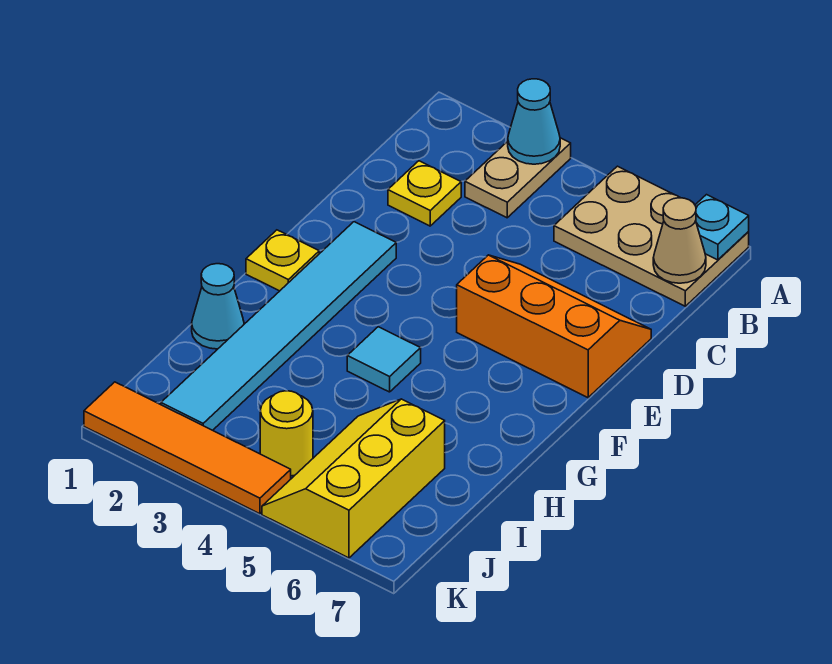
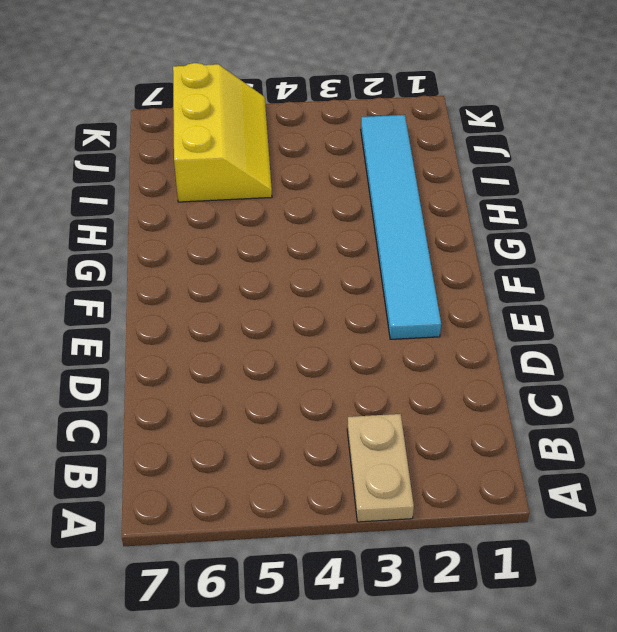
none -> tan plate A5:B7 level 1
none -> yellow plate C2 level 1
none -> orange slope D5:E7 level 1 top E

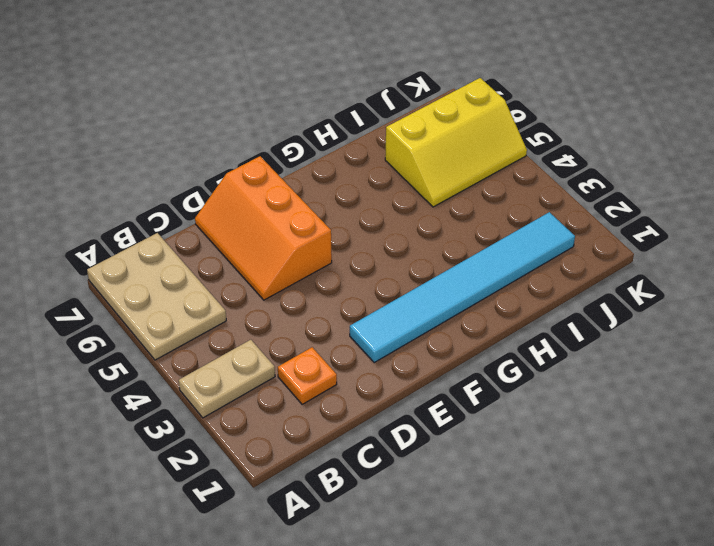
orange plate C2 level 1 -> yellow plate C2 level 1
none -> yellow plate F1 level 1
none -> cyan tile G4 level 1
none -> cyan cone H1 level 1

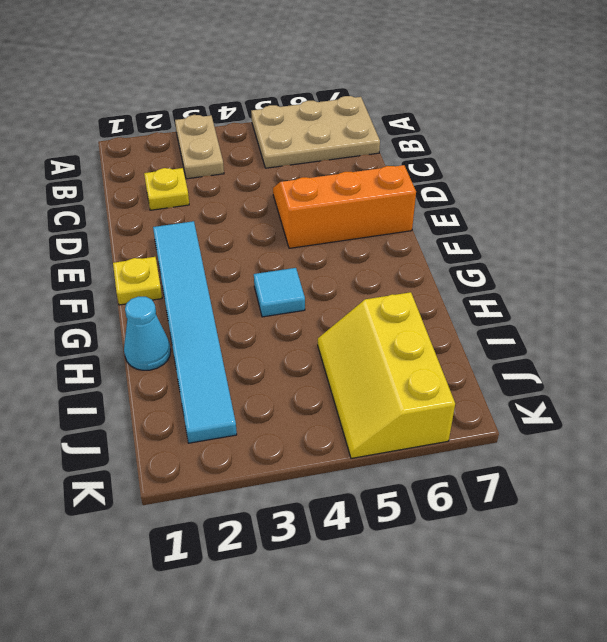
none -> yellow round brick J4 level 1
none -> orange tile K1:K4 level 1
none -> cyan cone A3 level 2

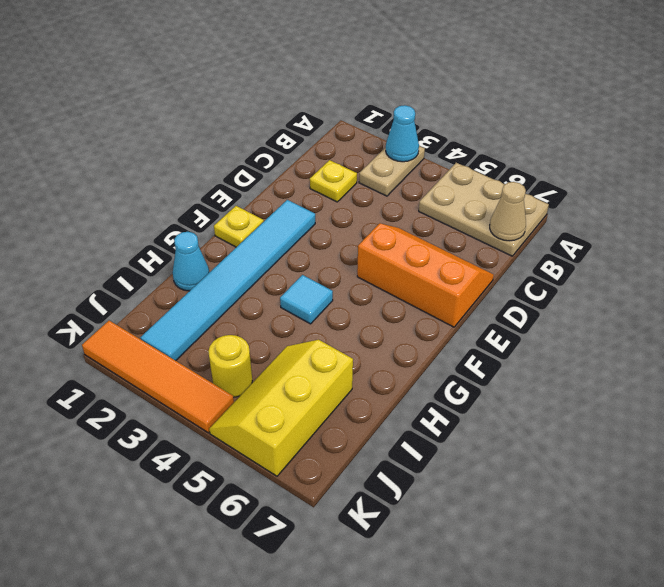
none -> cyan plate A7 level 2

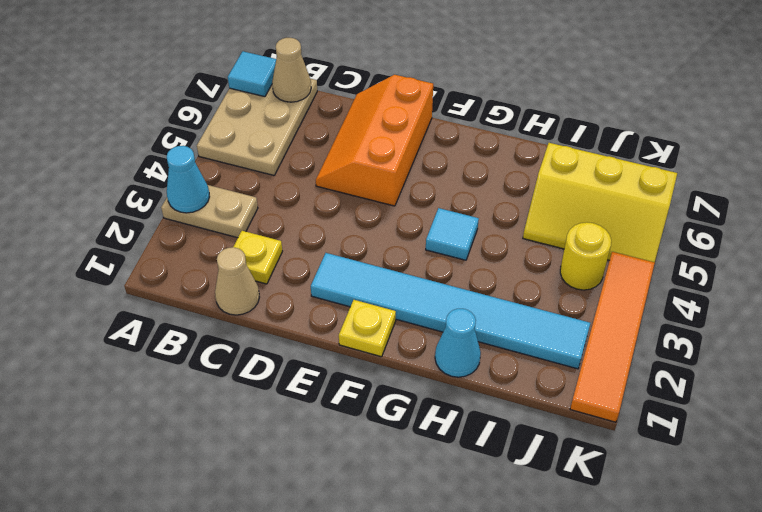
cyan tile A7 level 2 -> cyan plate A7 level 2
tan cone C1 level 1 -> none

